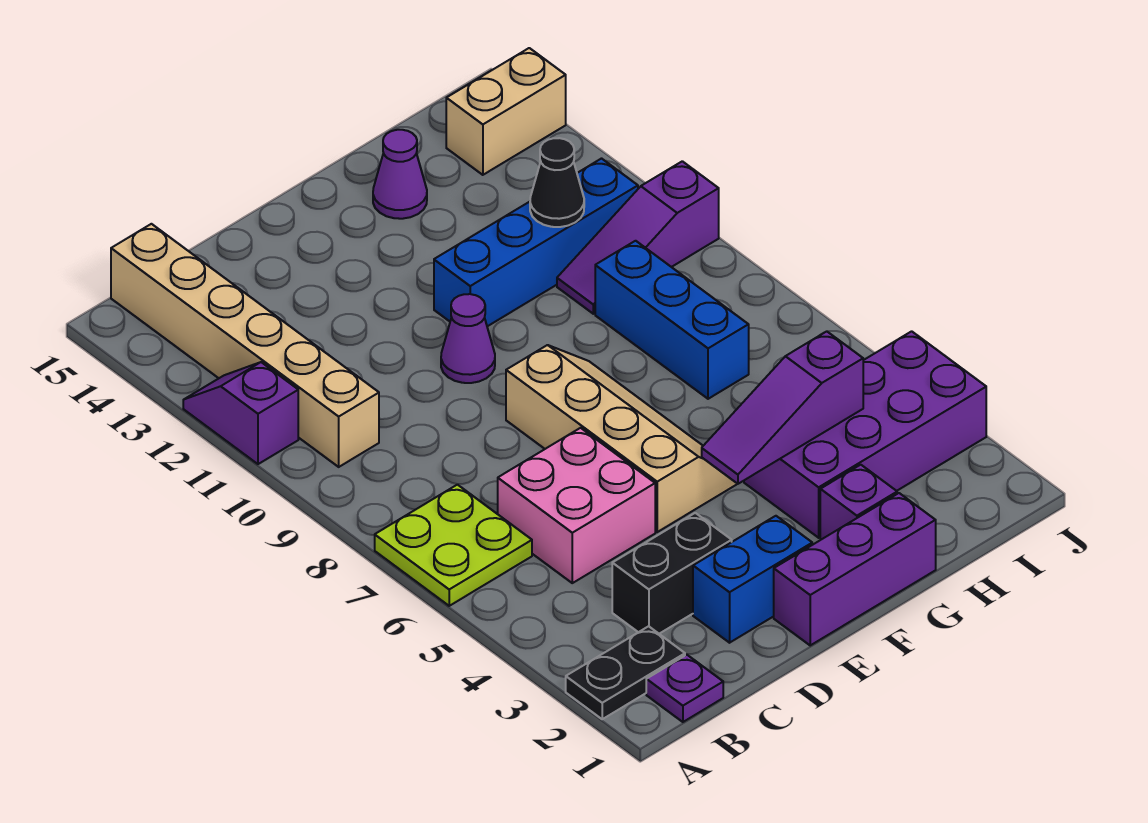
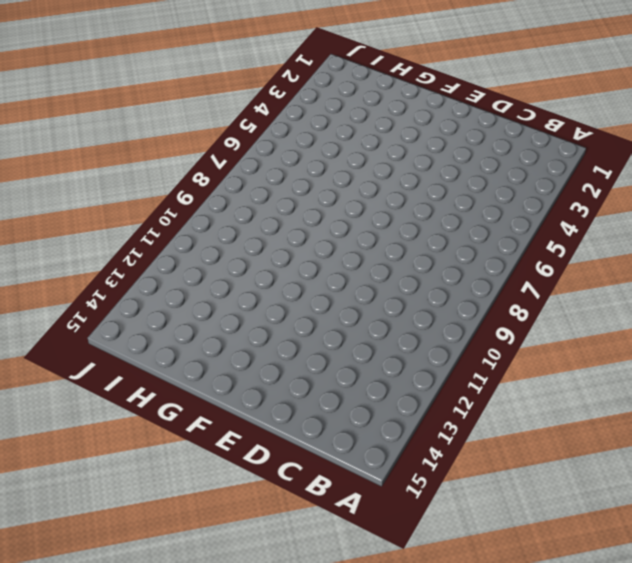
none -> black plate A2:B2 level 1
none -> lime plate A6:B7 level 1
none -> purple slope A11:A12 level 1 top 11

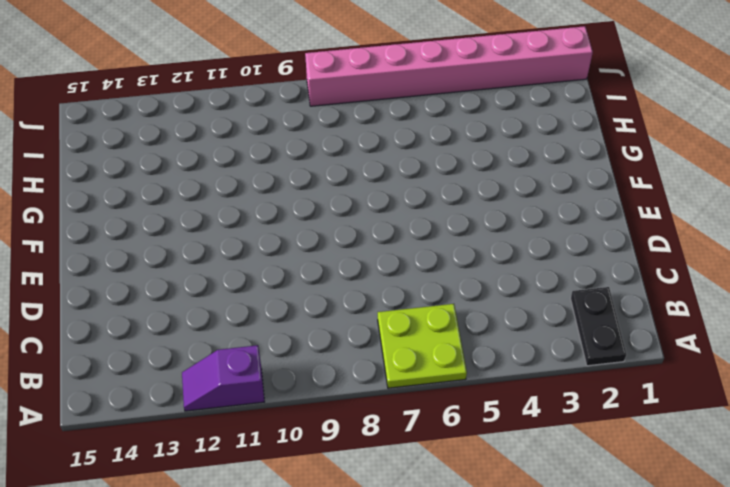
pink brick J1:J8 level 1 -> purple brick G3:J4 level 1
none -> purple plate B1 level 1
none -> tan brick B10:B15 level 1
none -> black brick C3:D3 level 1

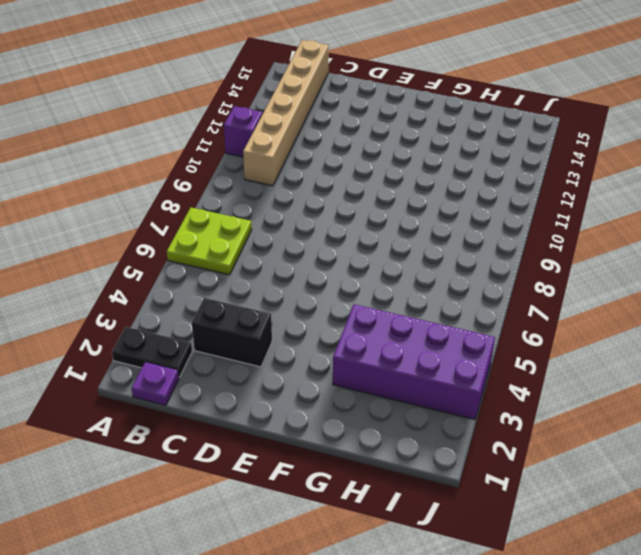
none -> pink brick C5:D6 level 1
none -> blue brick D2:E2 level 1
none -> purple brick E1:G1 level 1

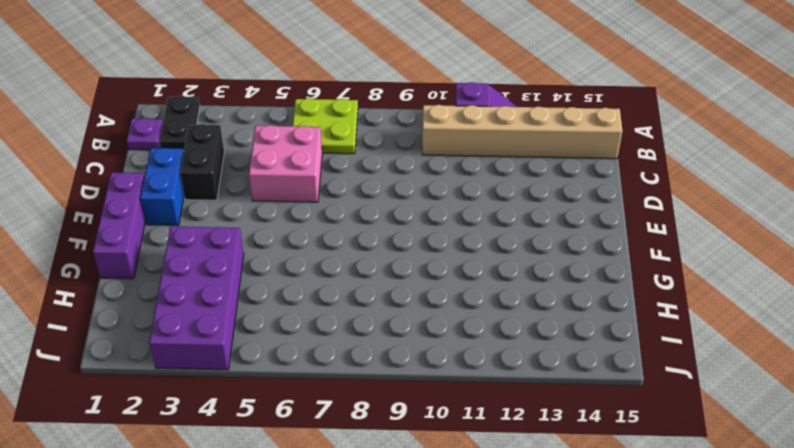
none -> tan slope E5:F8 level 1 top E
none -> purple cone E10 level 1
none -> blue brick F11:I11 level 1

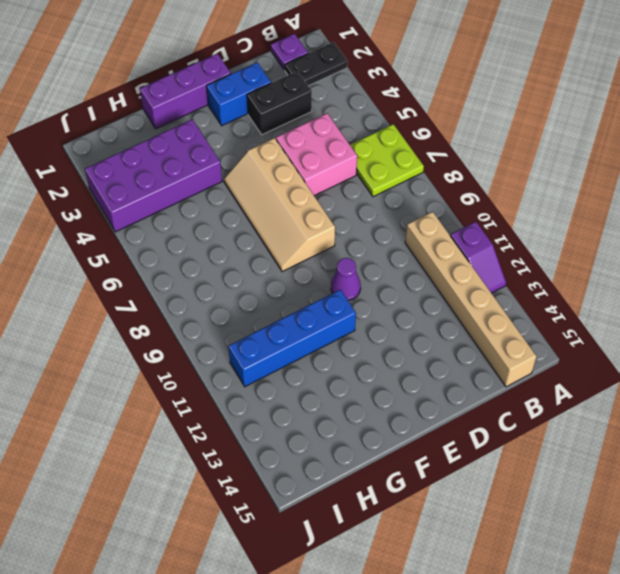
none -> purple brick G2 level 1
none -> purple cone G14 level 1
none -> blue brick H7:H9 level 1

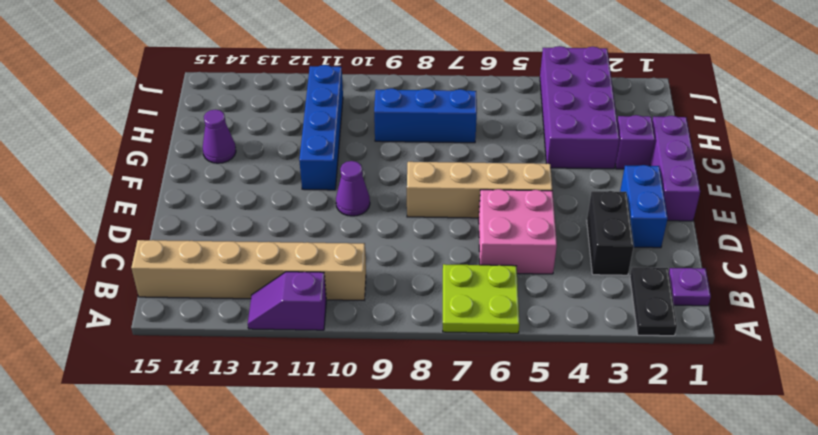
none -> purple slope H10:J10 level 1 top J
none -> tan brick I14:J14 level 1
none -> purple slope F4:H4 level 2 top H

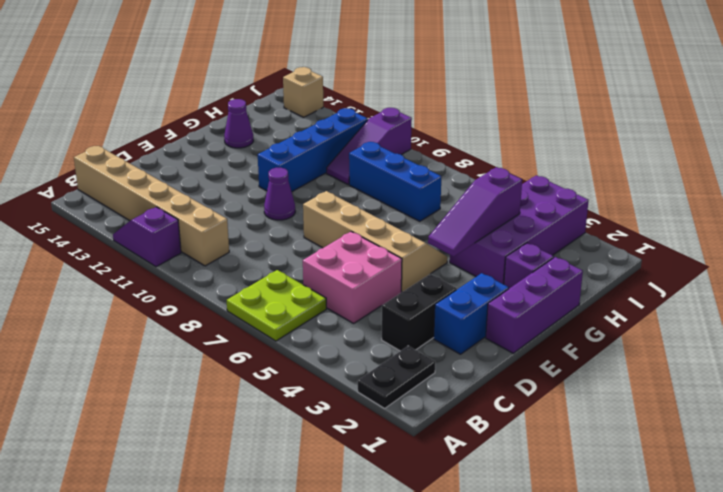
tan brick J14 level 1 -> tan brick I14:J14 level 1
none -> purple plate B1 level 1
none -> black cone H11 level 2

